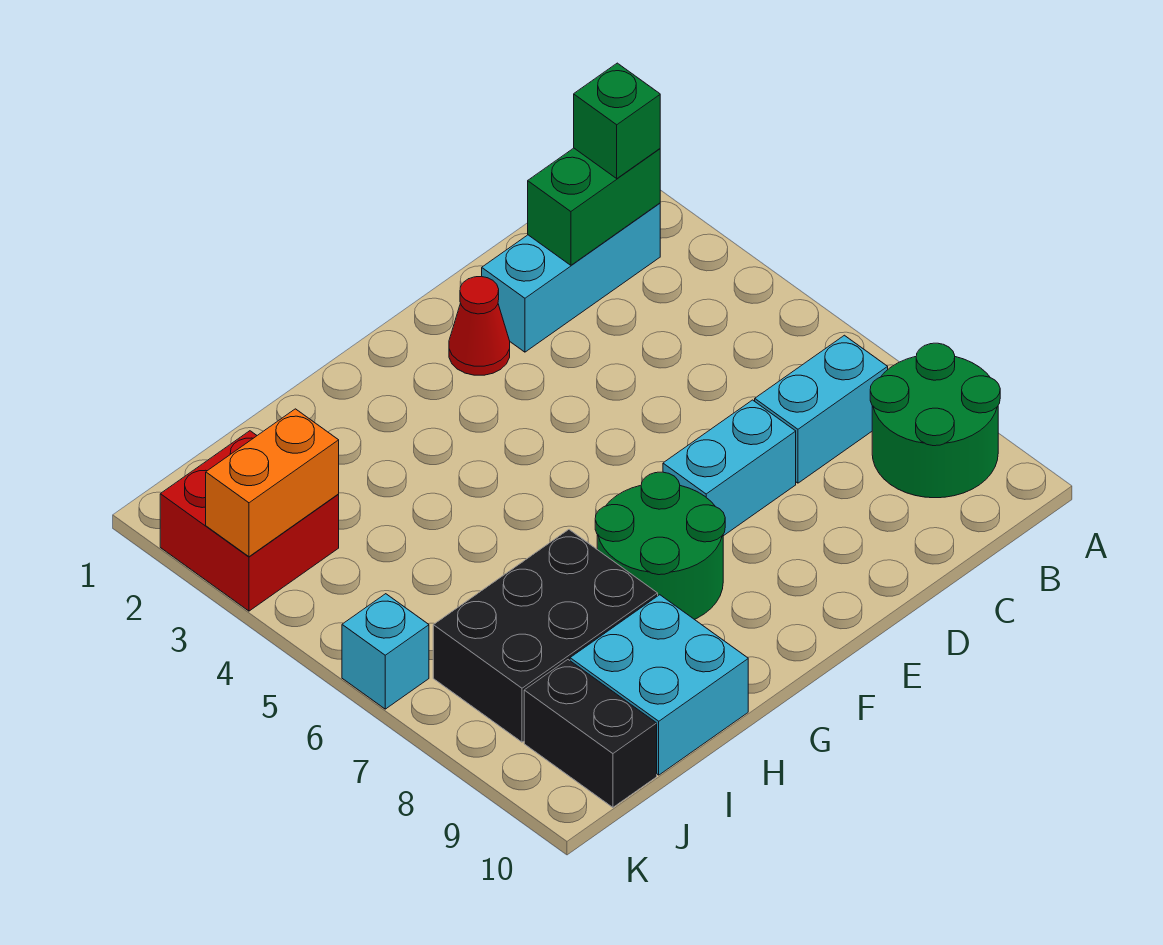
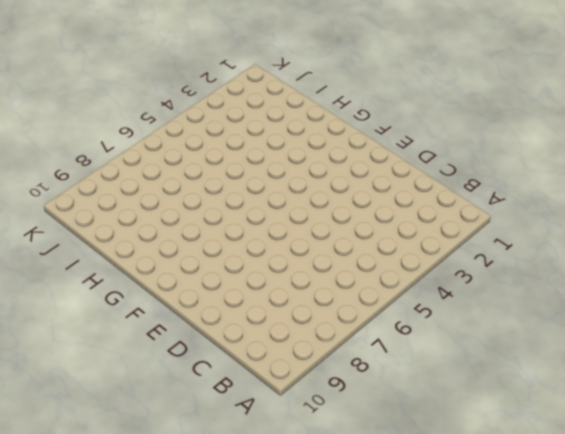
none -> green round brick A8:B9 level 1
none -> cyan brick B2:D2 level 1
none -> cyan brick B7:C7 level 1

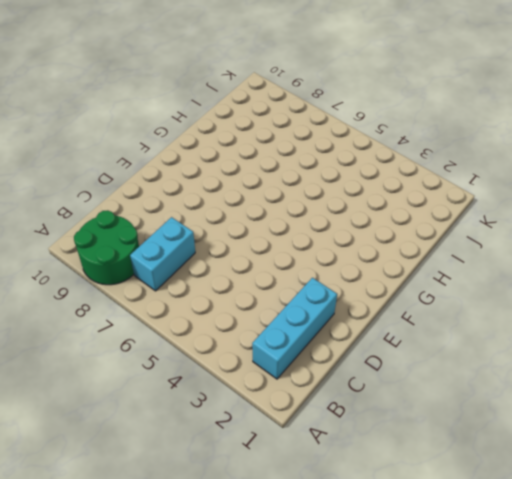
none -> cyan brick D7:E7 level 1
none -> red cone E2 level 1
none -> green round brick F7:G8 level 1

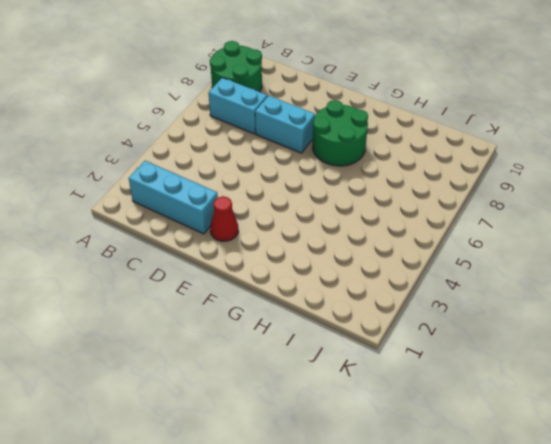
none -> black brick H7:J8 level 1
none -> cyan brick H9:I10 level 1
none -> red brick J2:K3 level 1

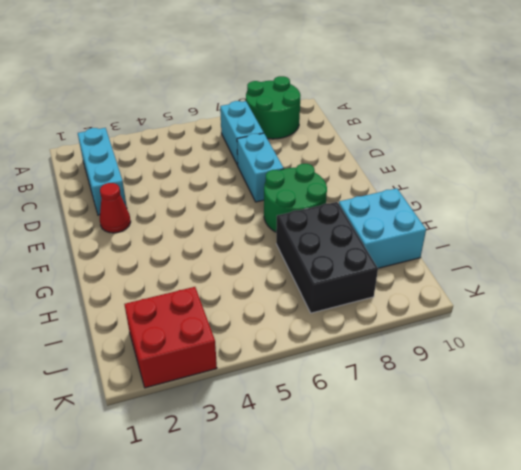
none -> black brick J9:J10 level 1
none -> cyan brick K6 level 1
none -> green brick B2:C2 level 2

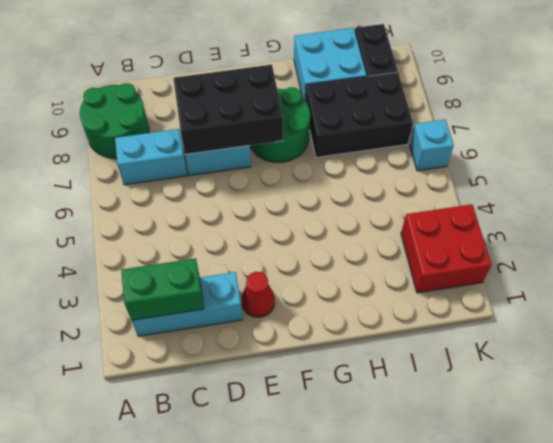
black brick D7:F8 level 2 -> none
none -> orange brick J3:K3 level 2
none -> green brick B2 level 3

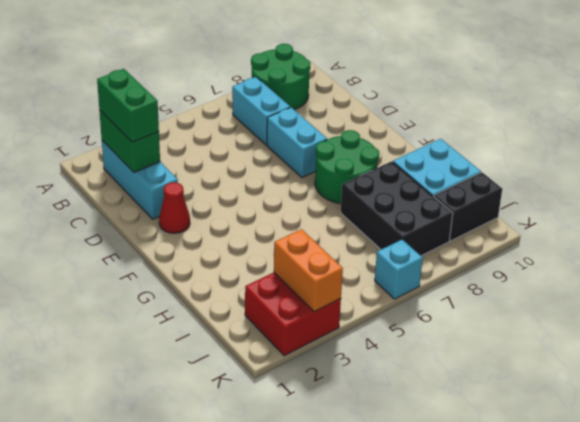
green brick B2:C2 level 3 -> green brick B2 level 3

